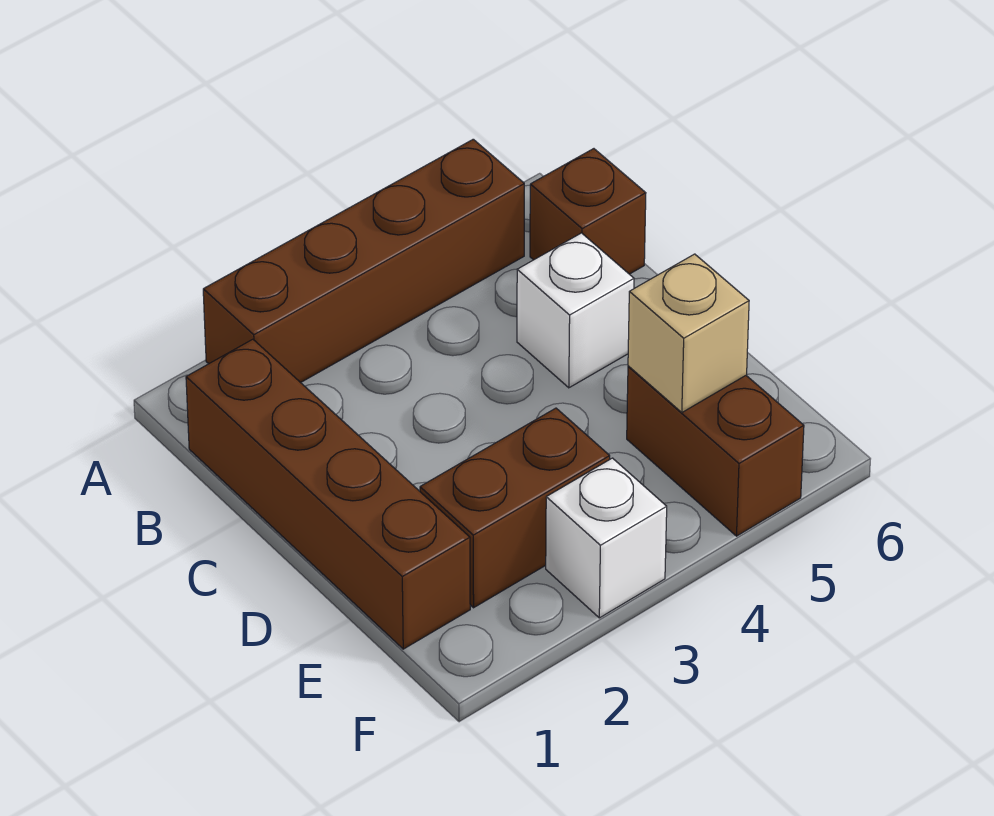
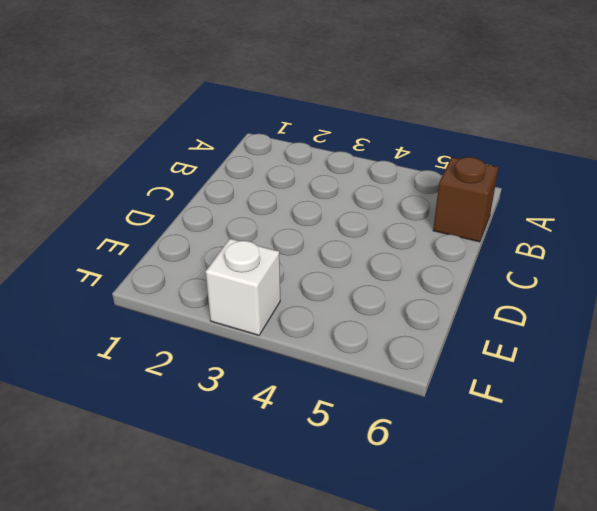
none -> brown brick A2:A5 level 1
none -> brown brick B1:E1 level 1

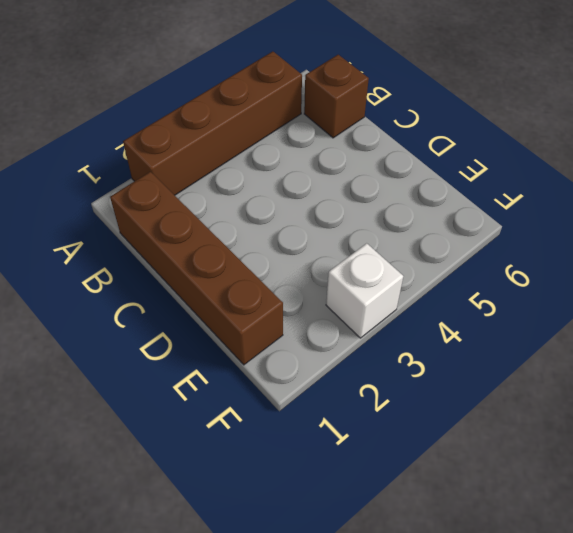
none -> white brick C5 level 1
none -> brown brick E2:E3 level 1

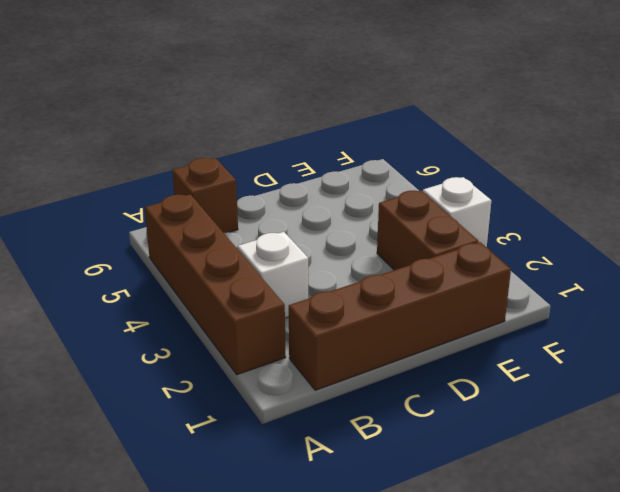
white brick B3 level 1 -> white brick C5 level 1
none -> brown brick E5:F5 level 1
none -> tan brick E5 level 2

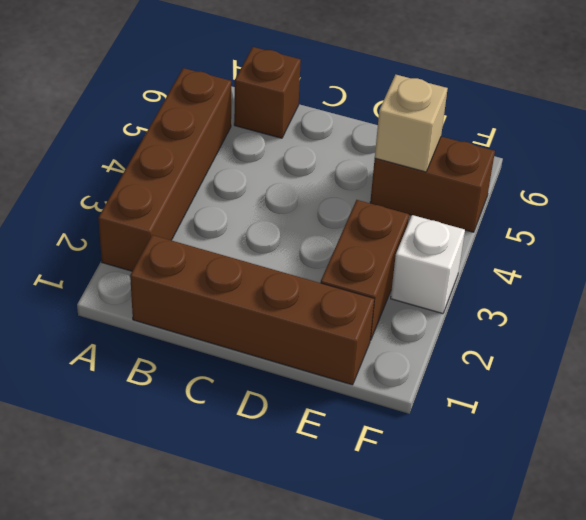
none -> white brick C5 level 1

